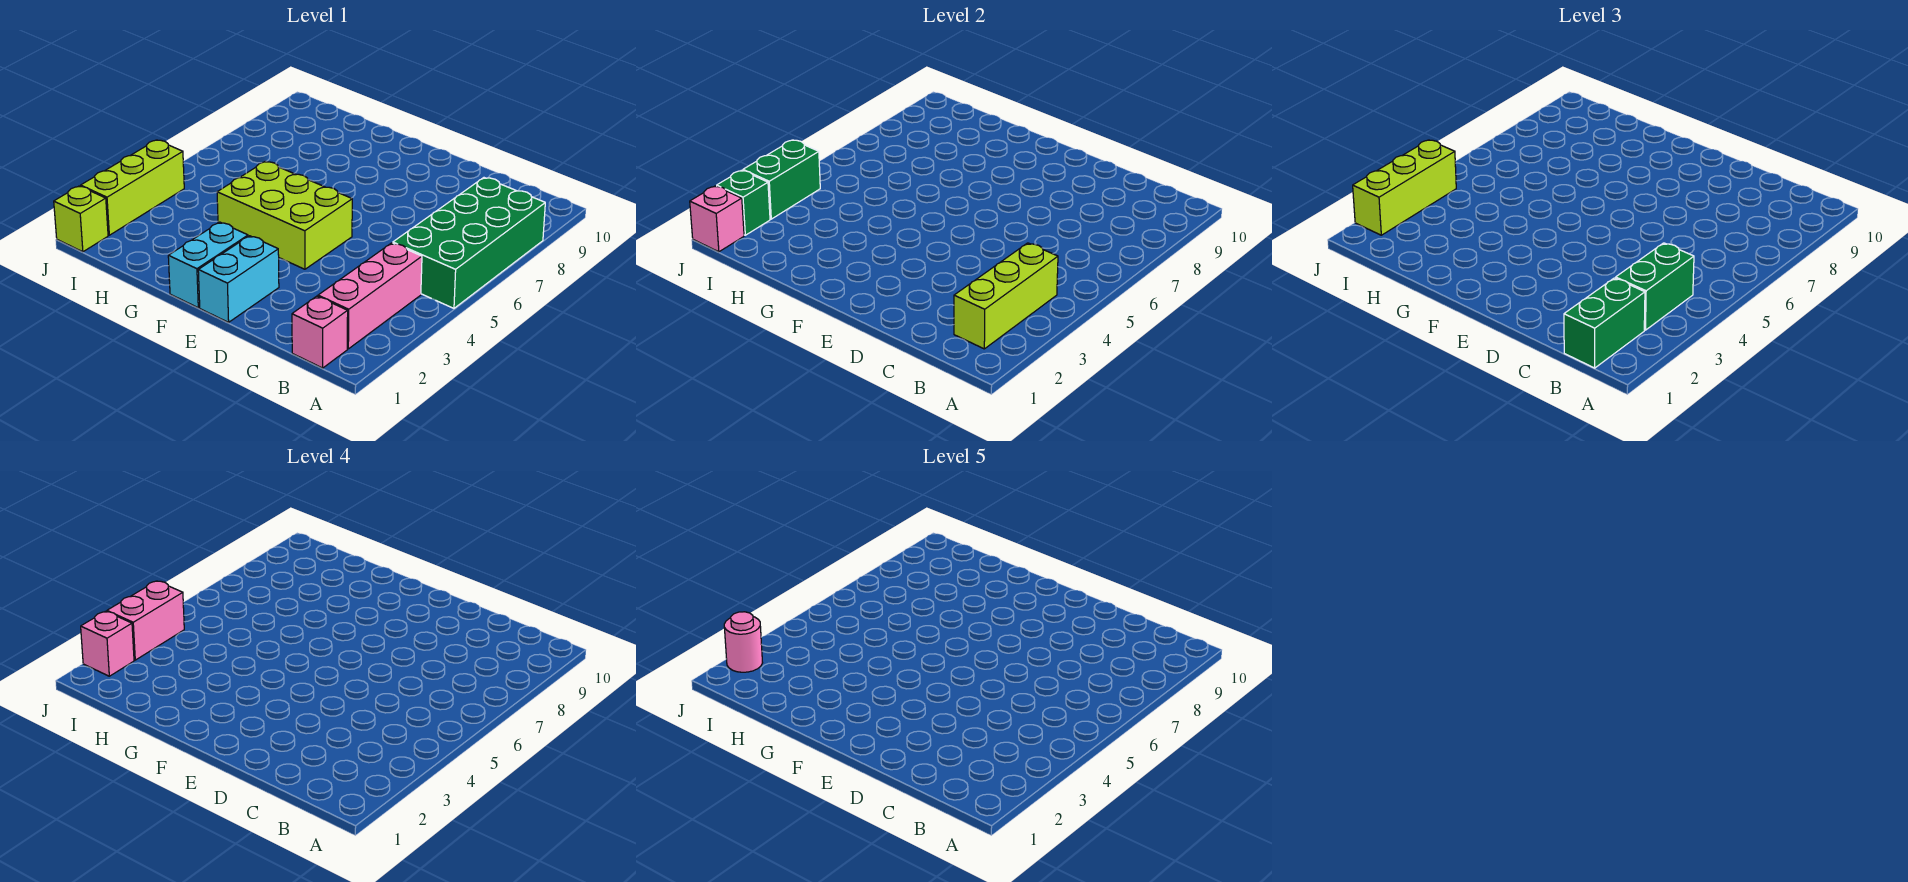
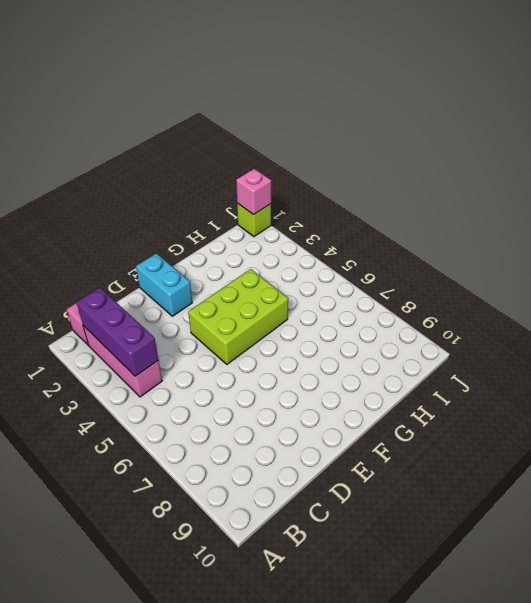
purple brick B2:B4 level 2 -> lime brick B2:B4 level 2
none -> green brick A5:B8 level 1
none -> cyan brick F1:F2 level 1
none -> lime brick J2:J4 level 1

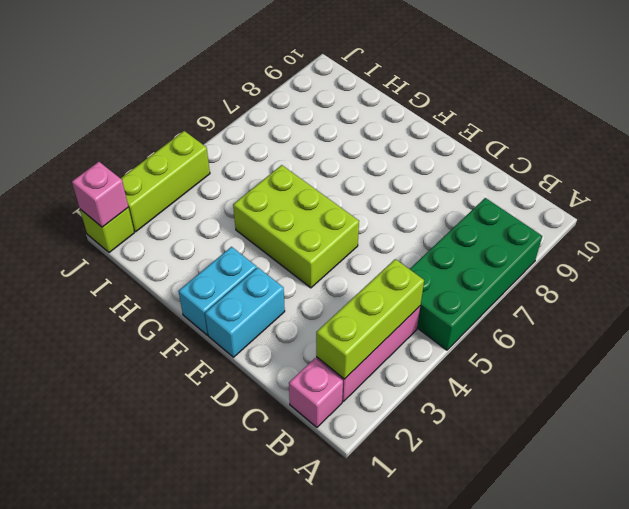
none -> green brick J2 level 2
none -> green brick J3:J4 level 2
none -> green brick B1:B2 level 3

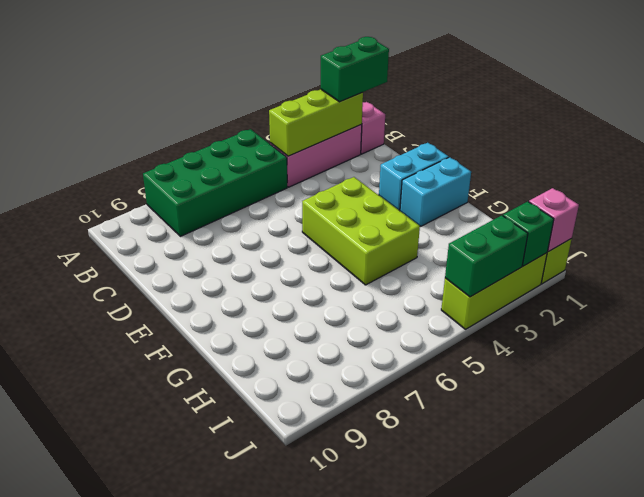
none -> green brick B3:B4 level 3
none -> lime brick J2:J4 level 3
none -> pink brick J2 level 4

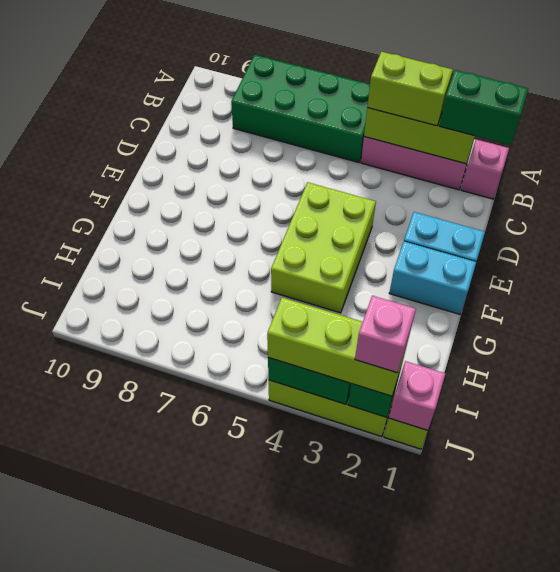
lime brick B3:B4 level 3 -> green brick B3:B4 level 3
none -> pink brick J3:J4 level 4
none -> pink round brick J2 level 5

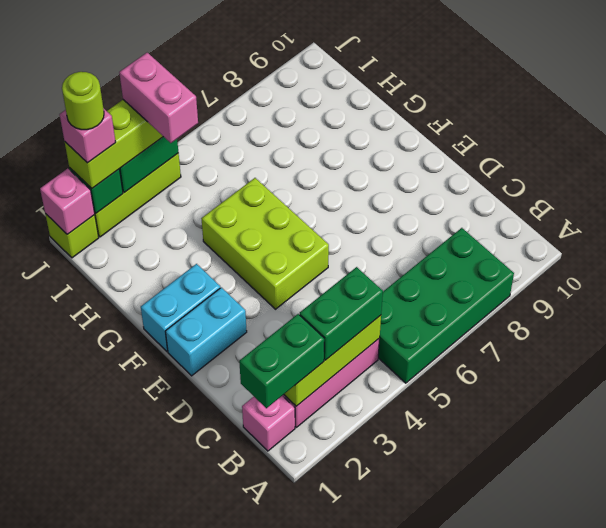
pink brick I4:J4 level 4 -> pink brick J3:J4 level 4
lime round brick J2 level 5 -> pink round brick J2 level 5

